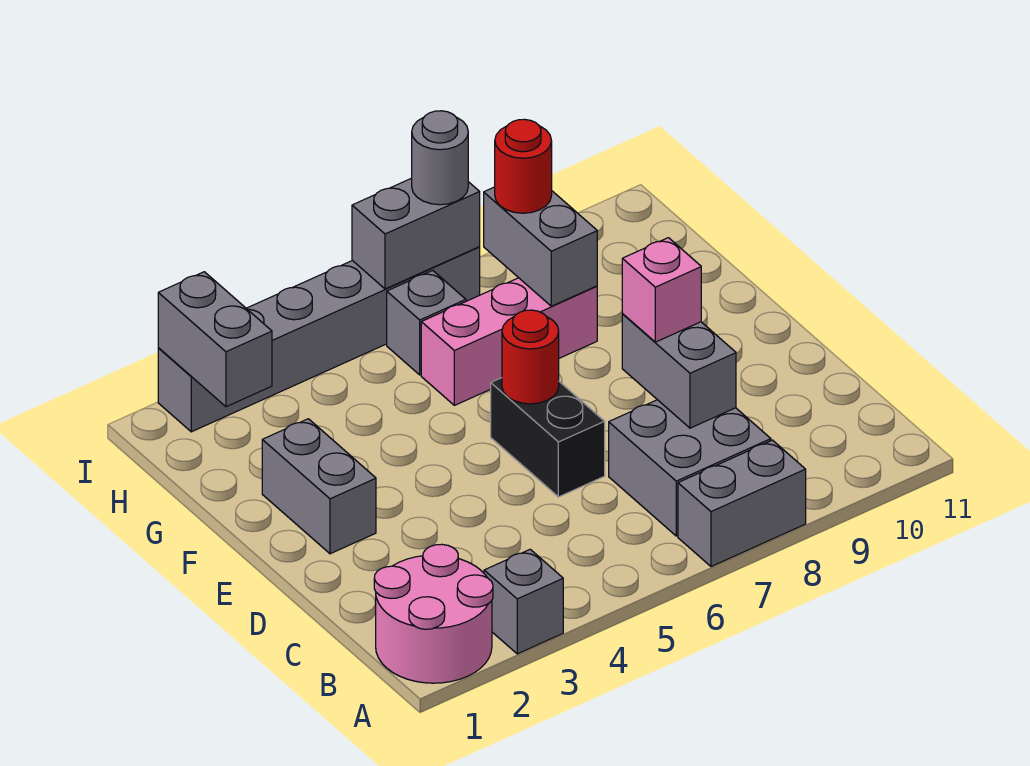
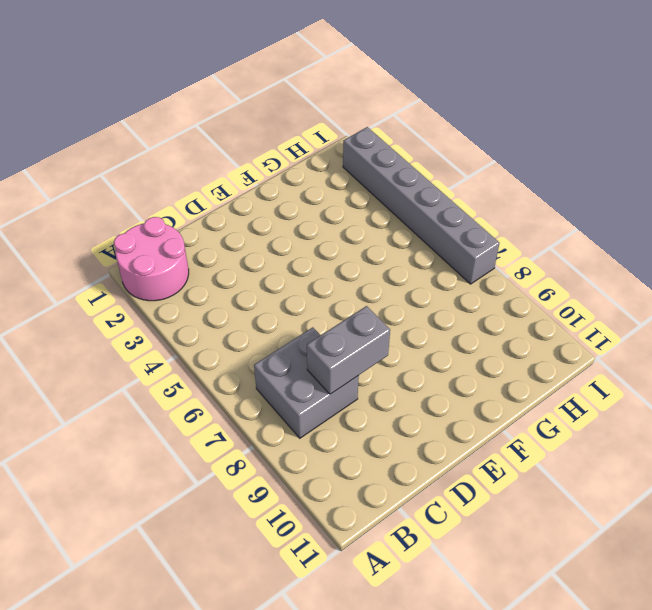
none -> grey brick A3 level 1
none -> grey brick A7:A8 level 1
none -> black brick D6:E6 level 1

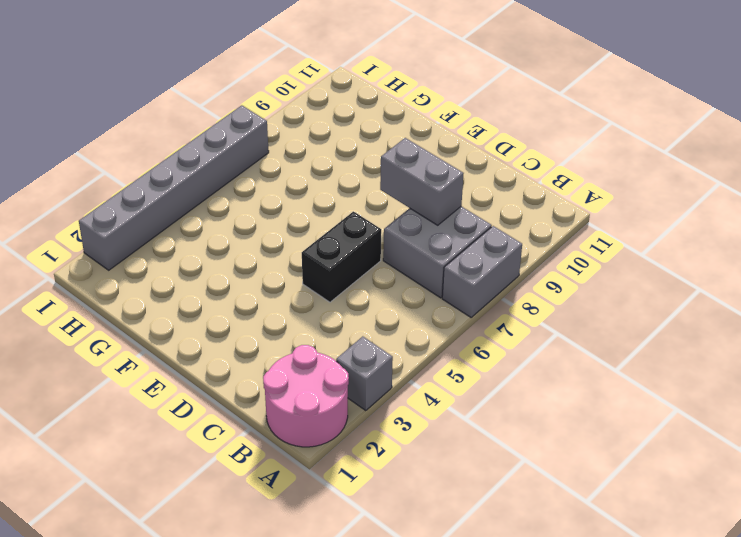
black brick D5:D6 level 1 -> black brick D6:E6 level 1
none -> grey brick E2:F2 level 1
none -> pink brick G6:G8 level 1
none -> grey brick H6 level 1

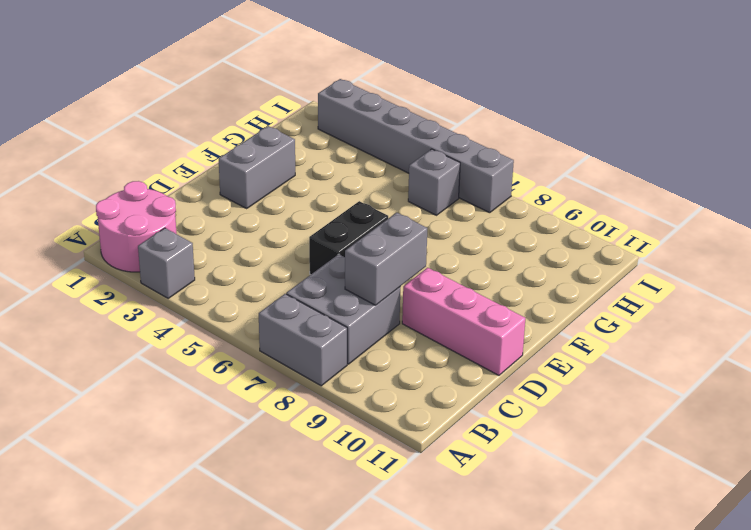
pink brick D9:D11 level 1 -> pink brick G6:G8 level 1
none -> red round brick E6 level 2
none -> grey brick G8:H8 level 2
none -> grey brick H2:I2 level 2

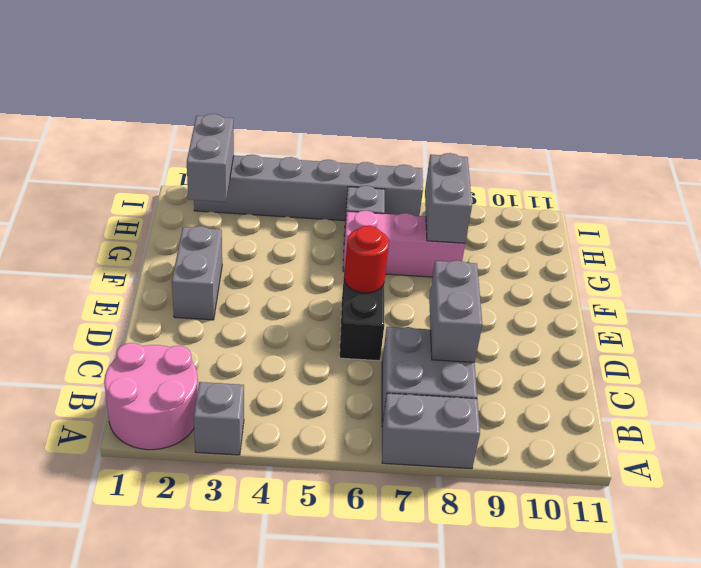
none -> grey brick I6:I7 level 2
none -> pink brick D8 level 3
none -> red round brick H8 level 3

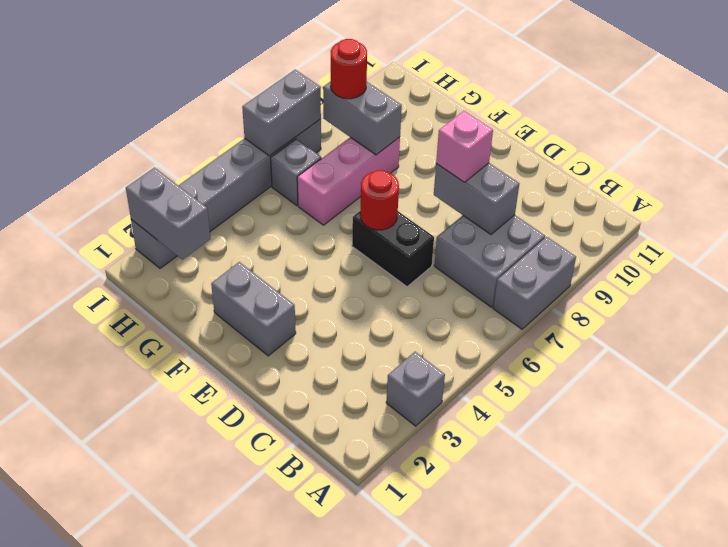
none -> pink round brick A1:B2 level 1
none -> grey round brick I7 level 3

